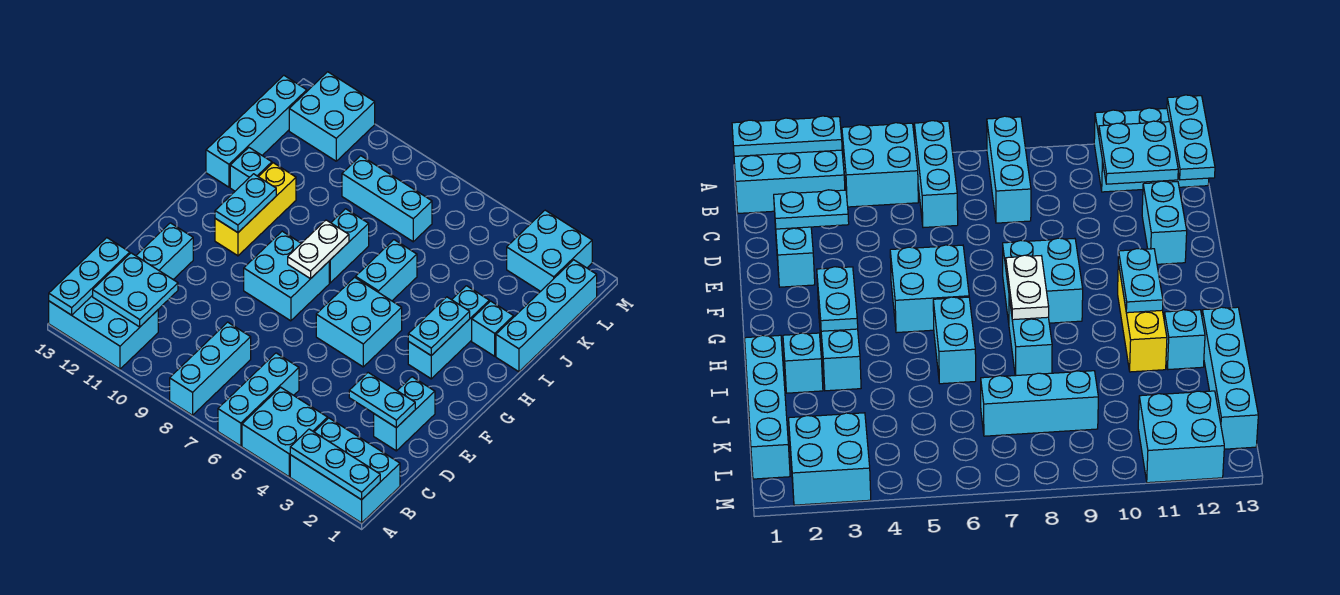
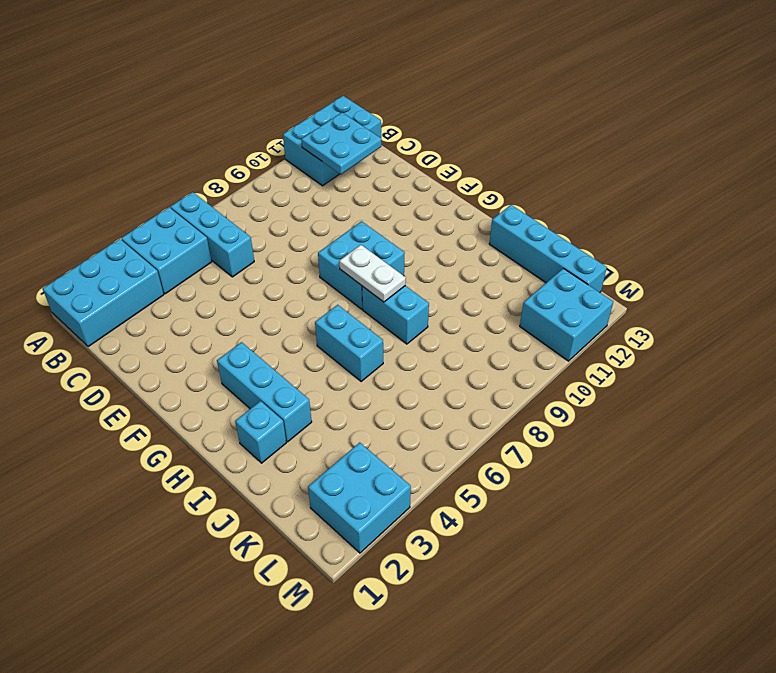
none -> cyan brick A8:C8 level 1
none -> cyan brick D2:E2 level 1
none -> cyan brick D12:E12 level 1

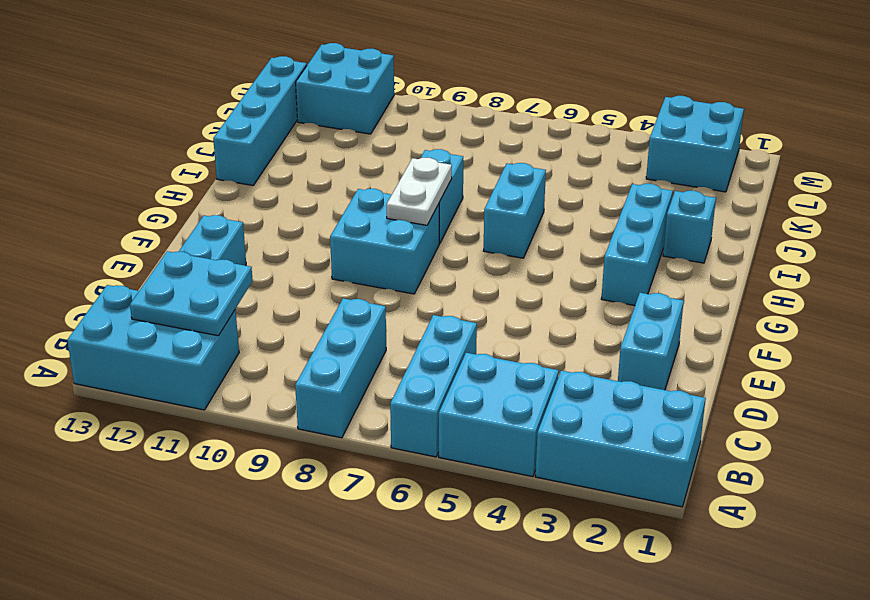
none -> cyan brick F5:G6 level 1
none -> yellow brick G11:I11 level 1
none -> cyan brick I1:L1 level 1

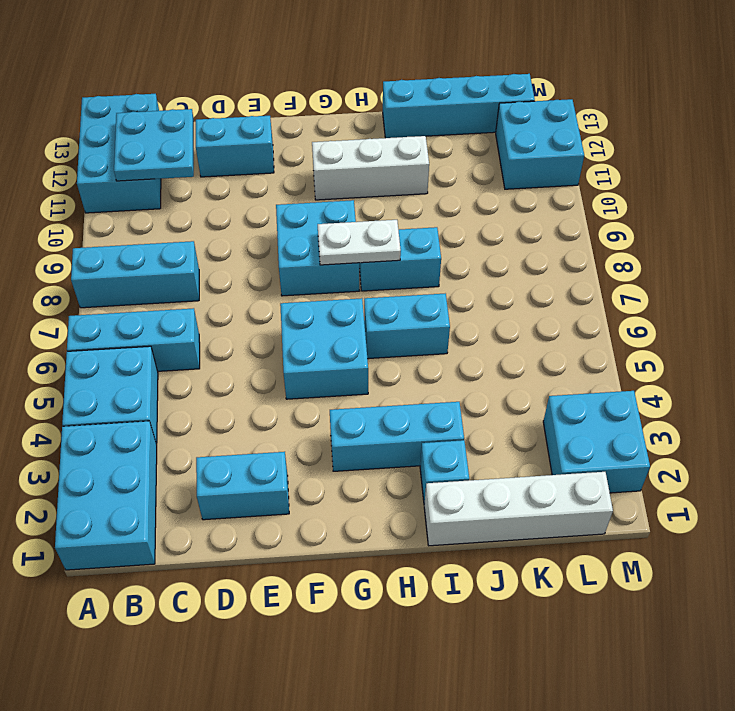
white brick G11:I11 level 1 -> yellow brick G11:I11 level 1
white brick I1:L1 level 1 -> cyan brick I1:L1 level 1
none -> cyan brick I12 level 1
none -> cyan brick K7:K9 level 1
none -> cyan plate A1:A3 level 2

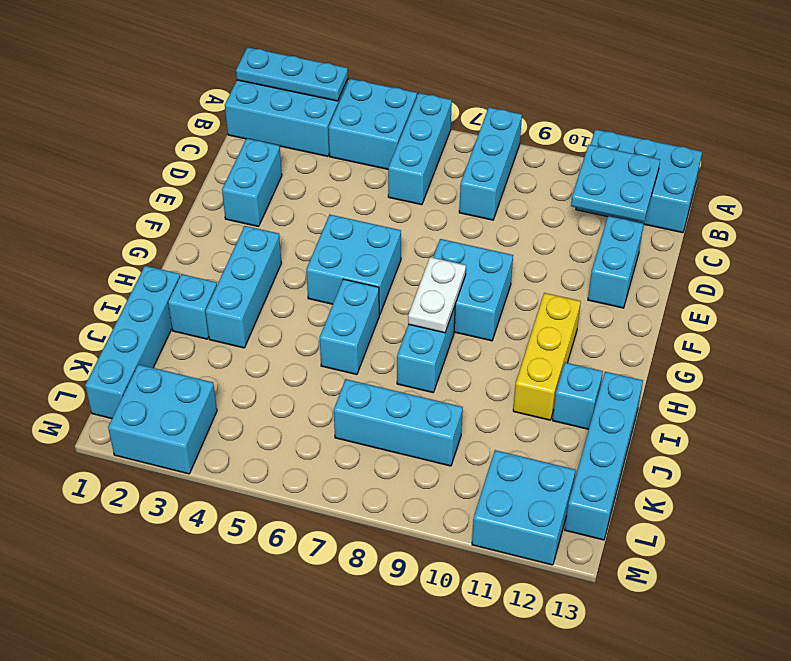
none -> cyan plate A13:C13 level 2
none -> cyan plate D2:D3 level 2
none -> cyan plate G3:H3 level 2

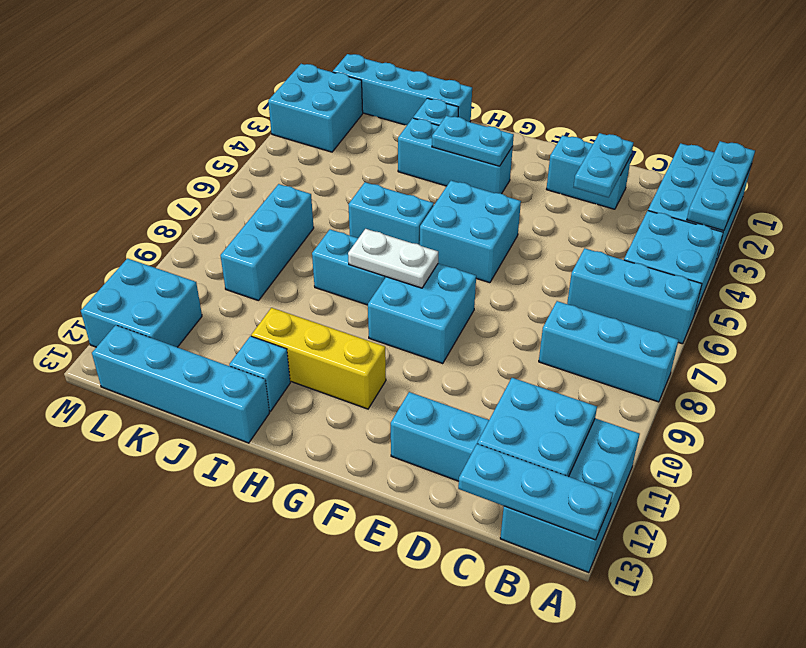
none -> cyan plate G11:H11 level 2

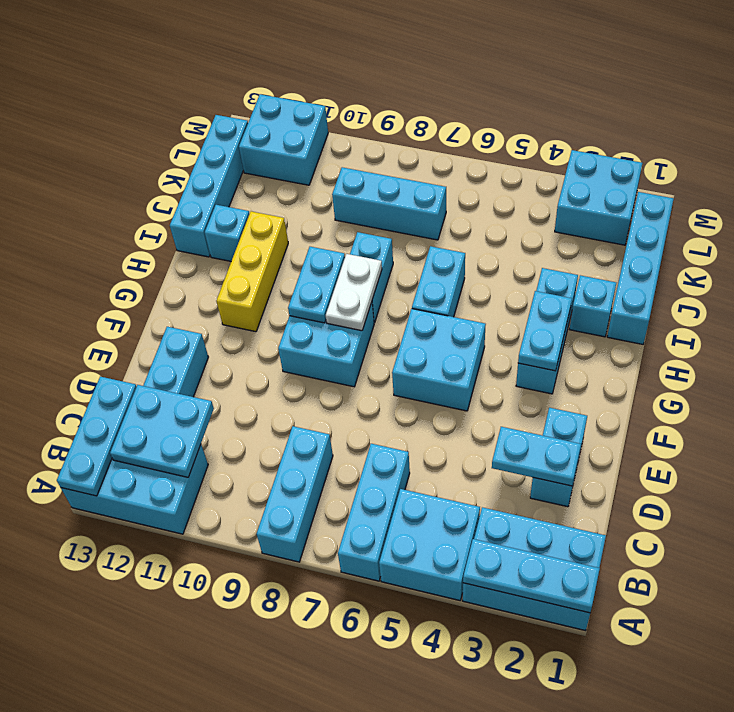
cyan plate G9:H9 level 2 -> cyan plate G11:H11 level 2

